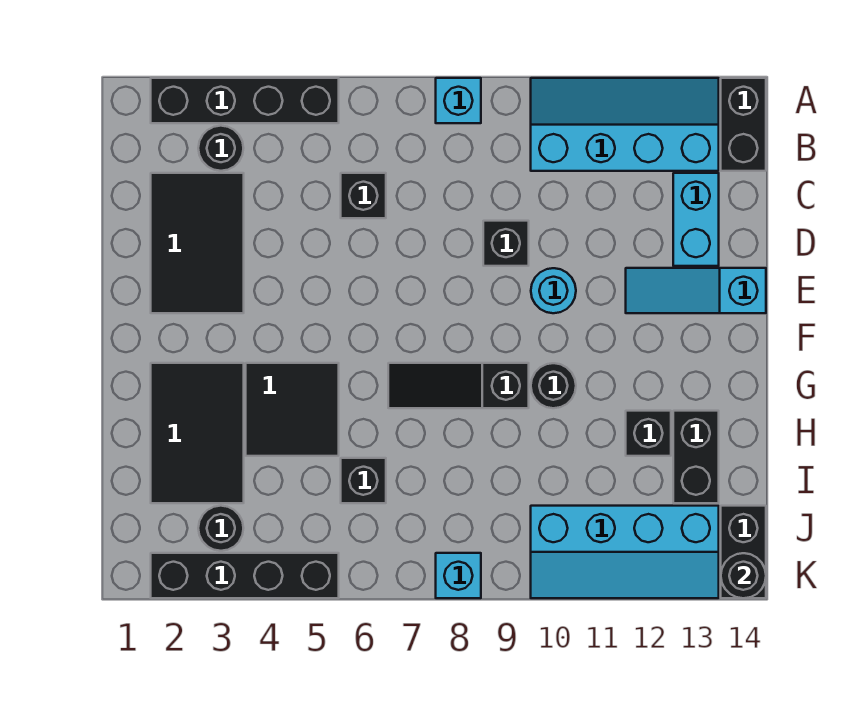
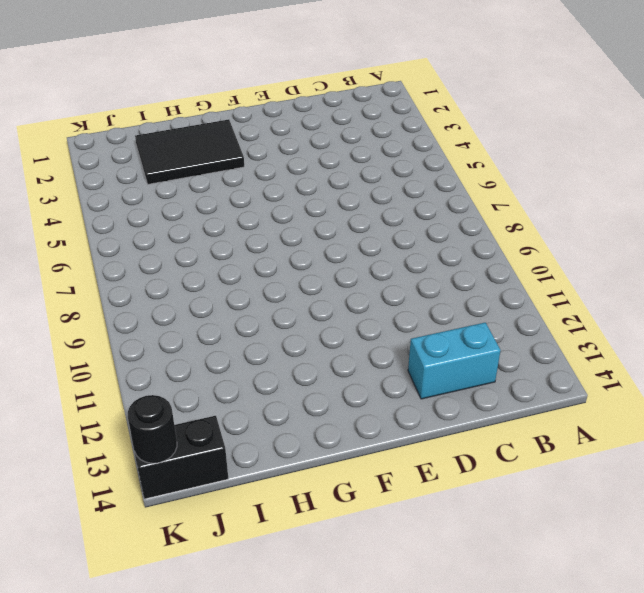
none -> black brick A2:A5 level 1
none -> cyan brick A8 level 1
none -> cyan slope A10:B13 level 1 top B

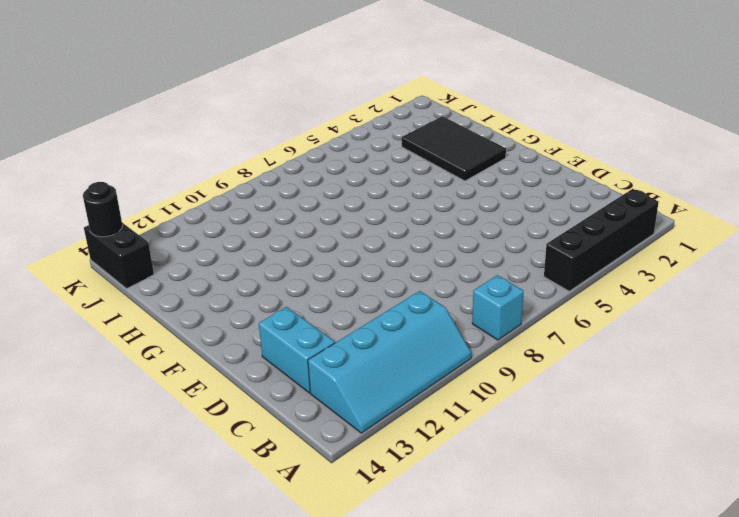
none -> black brick A14:B14 level 1
none -> black round brick B3 level 1
none -> black tile C2:E3 level 1

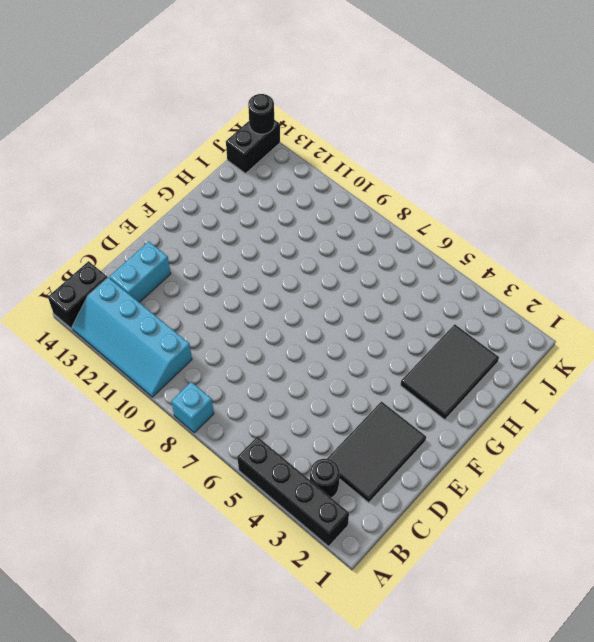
none -> black brick C6 level 1
none -> black brick D9 level 1
none -> cyan round brick E10 level 1

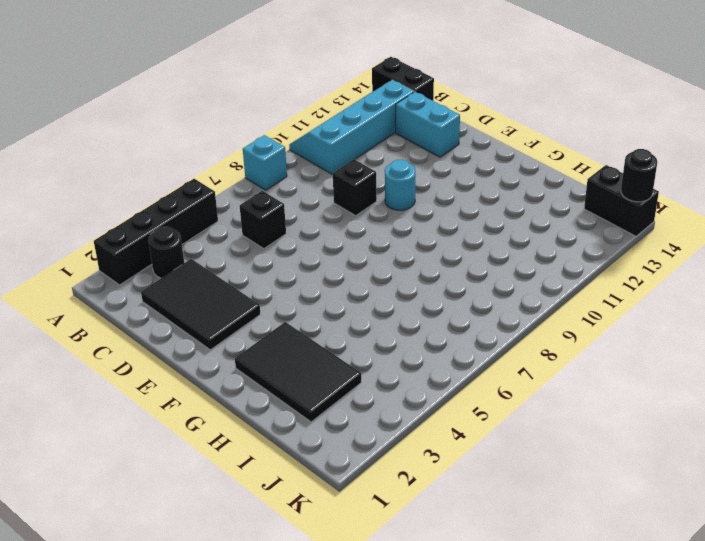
none -> cyan slope E12:E14 level 1 top 14
none -> black tile G4:H5 level 1
none -> black slope G7:G9 level 1 top 9

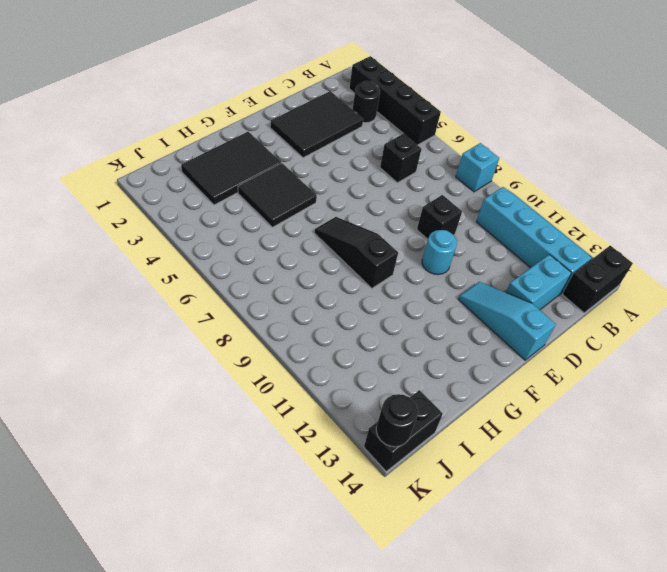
none -> black round brick G10 level 1
none -> black brick H12 level 1
none -> black brick H13:I13 level 1

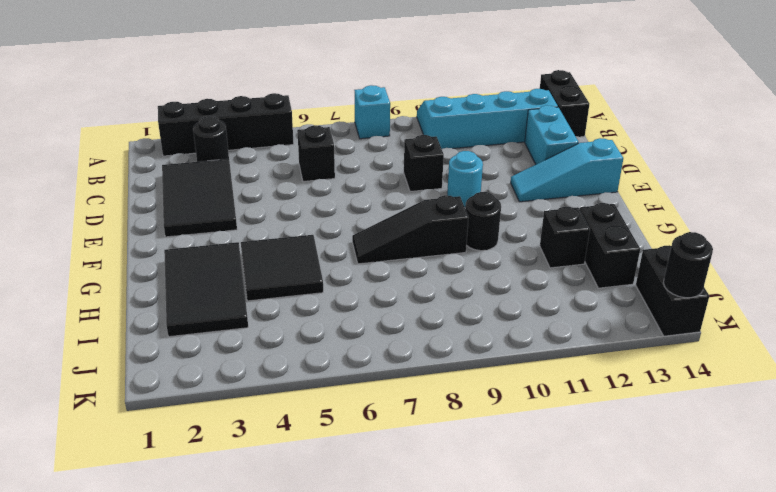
none -> black brick I6 level 1
none -> black round brick J3 level 1
none -> cyan slope J10:K13 level 1 top J

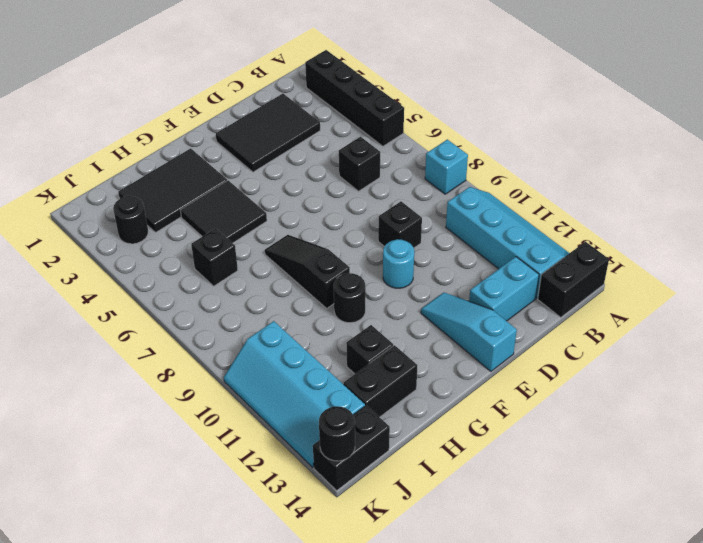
none -> black round brick B3 level 1
none -> black brick K2:K5 level 1
none -> cyan brick K8 level 1

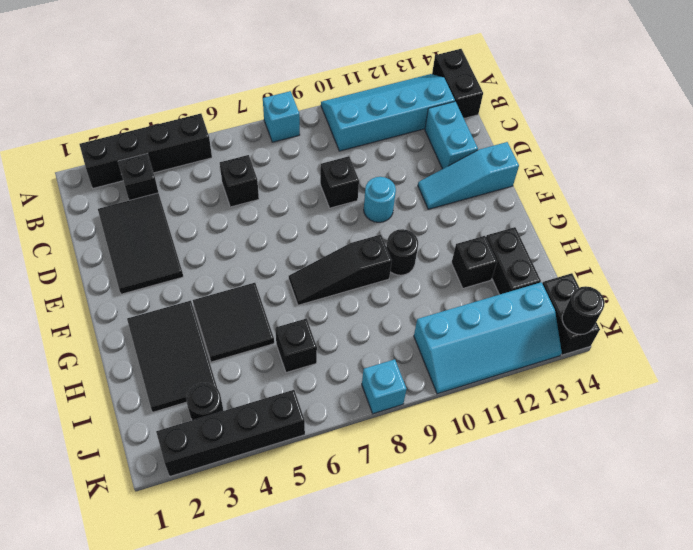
black brick B3 level 1 -> black round brick B3 level 1

